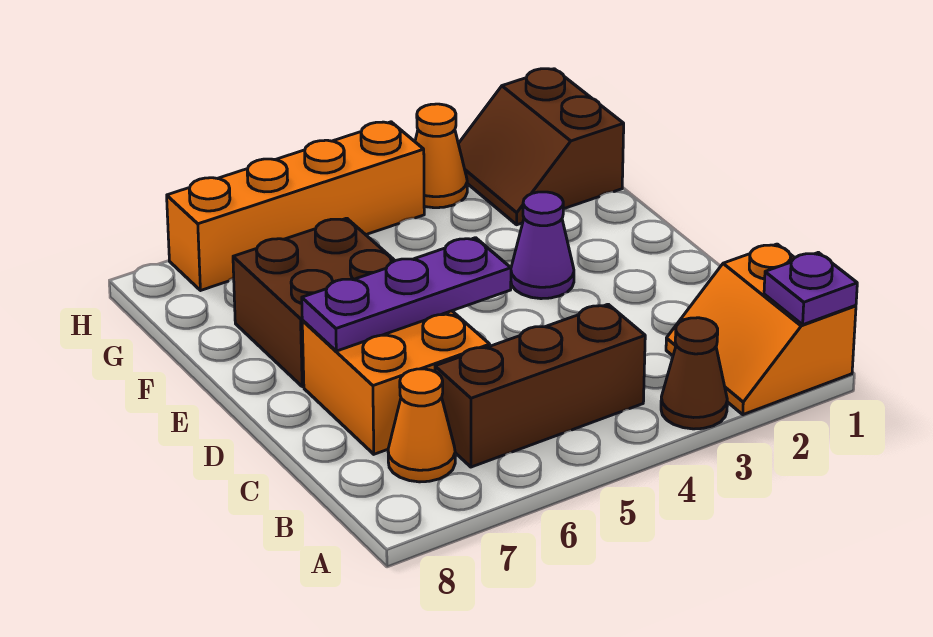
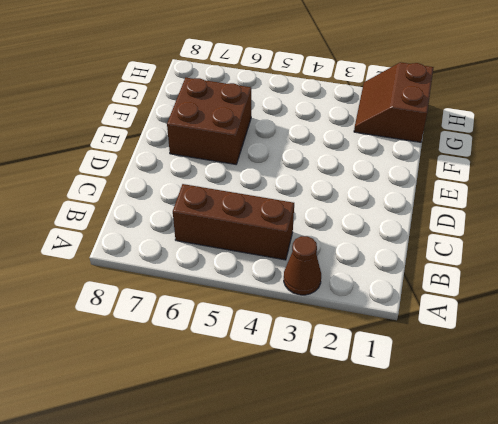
none -> orange slope A1:B2 level 1 top 1
none -> orange cone B7 level 1
none -> orange brick C6:D7 level 1

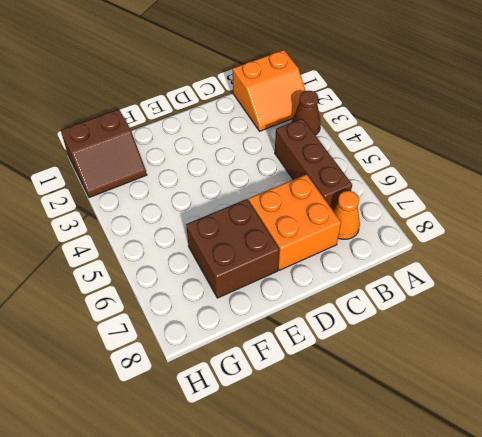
none -> purple cone E3 level 1
none -> orange cone H3 level 1
none -> orange brick H4:H7 level 1

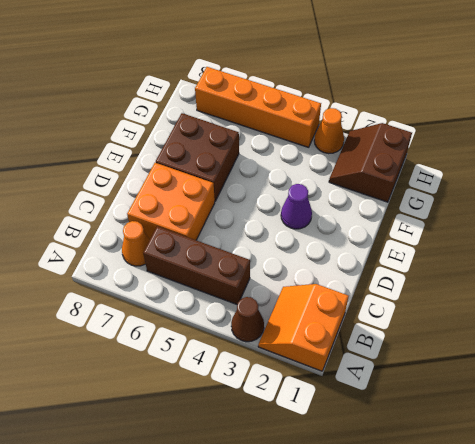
none -> purple plate A1 level 2
none -> purple plate D5:D7 level 2

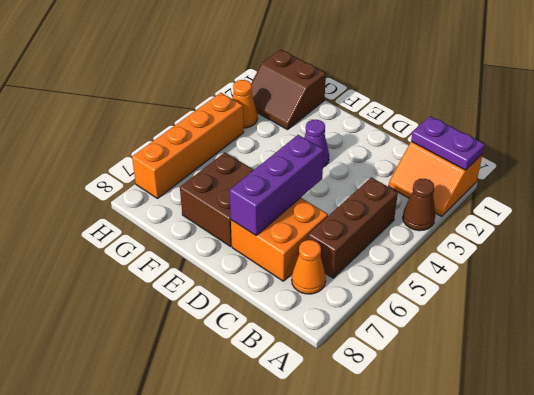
purple plate A1:B1 level 2 -> purple plate A1 level 2
purple brick D5:D7 level 2 -> purple plate D5:D7 level 2

